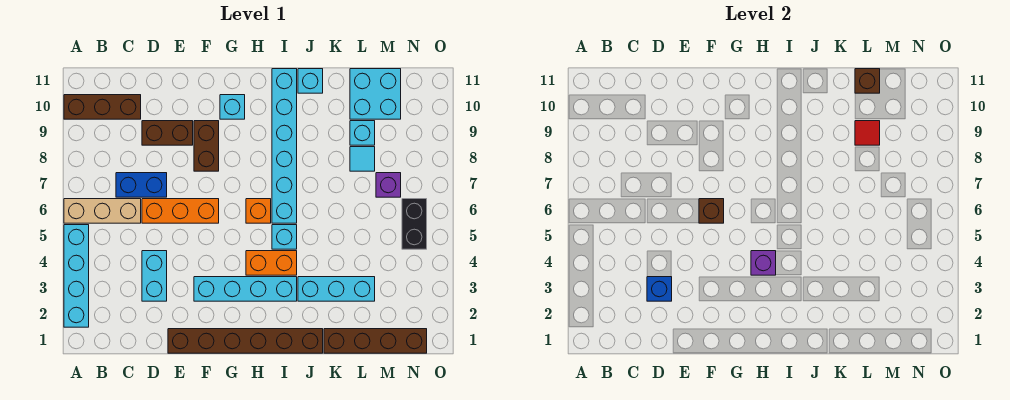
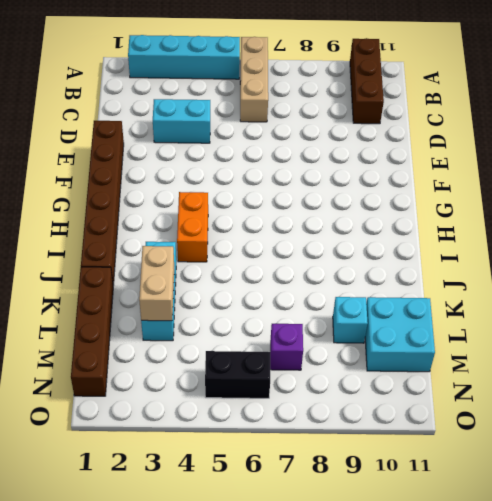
tan brick K3:L3 level 2 -> none
none -> blue brick C7:D7 level 1
none -> orange brick D6:F6 level 1
none -> brown brick D9:E9 level 1

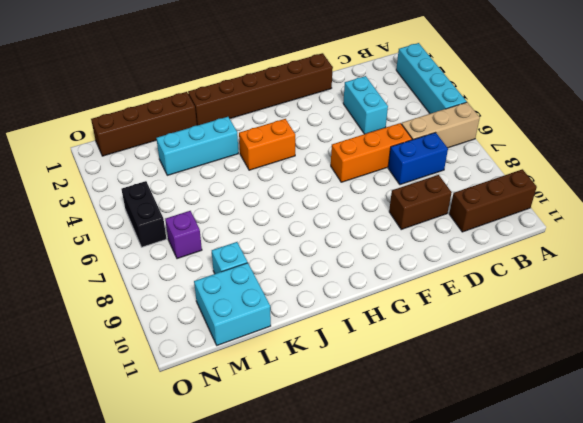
none -> cyan brick F3:I3 level 1
none -> brown brick F8:F9 level 1
none -> cyan brick G10 level 1

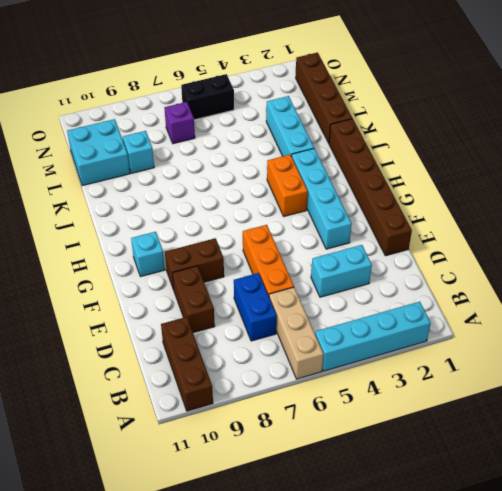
none -> orange brick H6 level 1
none -> cyan brick I5 level 1
none -> cyan brick I6:I11 level 1

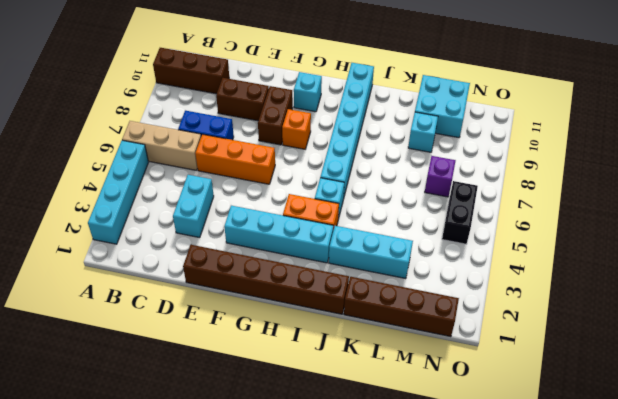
orange brick G8 level 1 -> orange brick H6 level 1
none -> cyan brick J11 level 1
none -> cyan tile L8 level 1
none -> blue brick D3 level 2

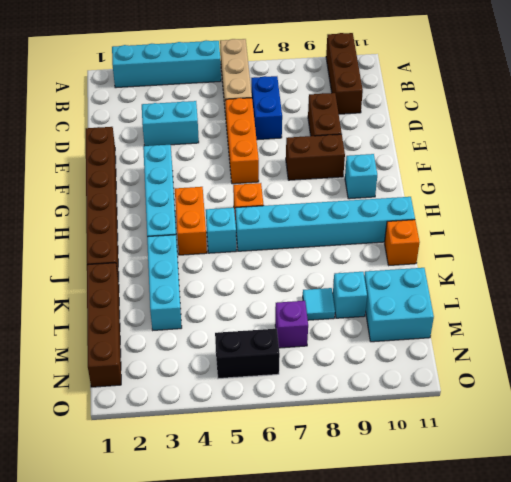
orange brick J11 level 1 -> cyan brick J11 level 1
none -> blue brick D3 level 2
none -> brown brick F6 level 2
none -> purple brick H4 level 2

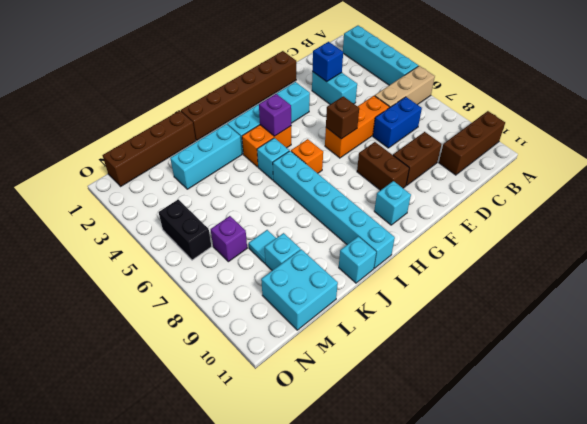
none -> red tile L9 level 2
none -> brown brick L11 level 2

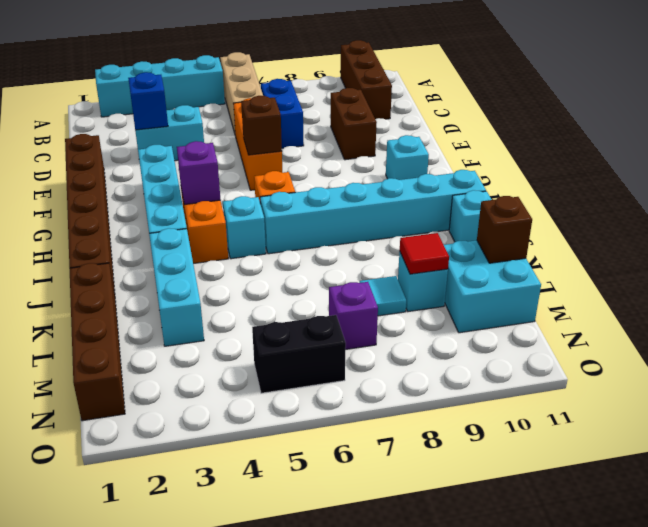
none -> brown brick F8:F9 level 1

